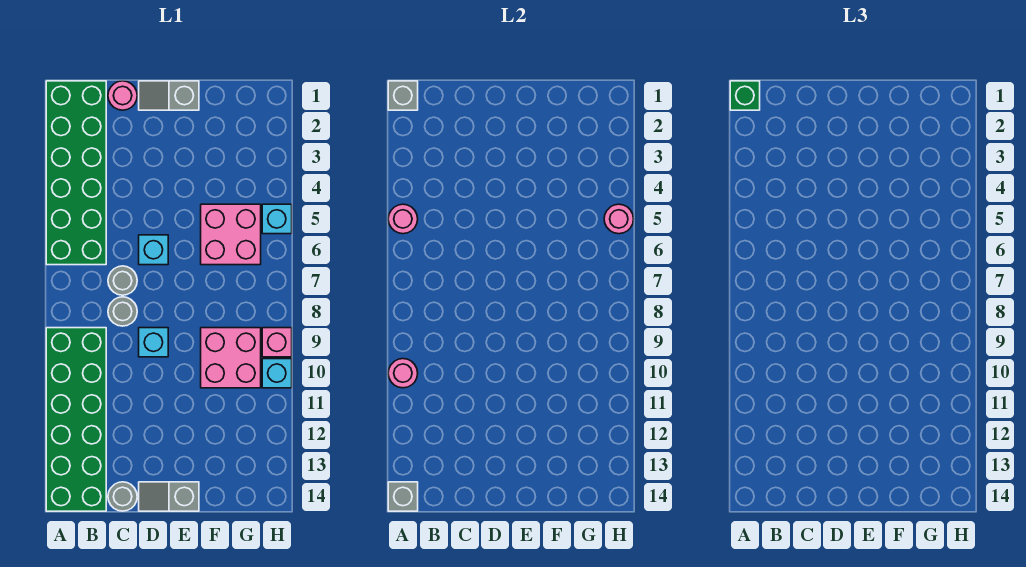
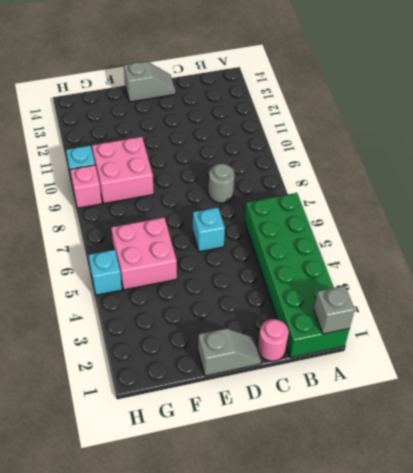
none -> green brick A9:B14 level 1
none -> grey round brick C7 level 1
none -> grey round brick C14 level 1

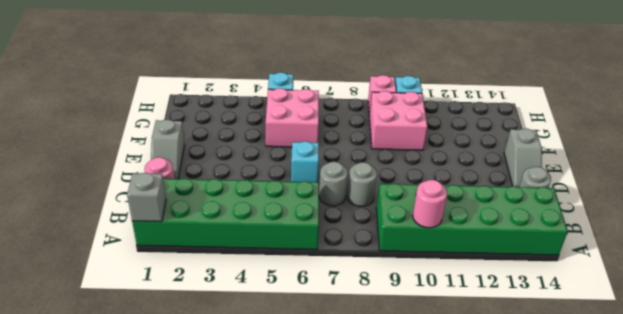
none -> cyan brick D9 level 1
none -> pink round brick A5 level 2
none -> grey brick A14 level 2

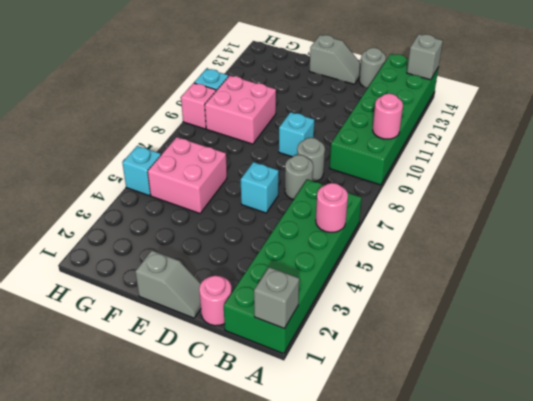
none -> pink round brick H5 level 2
none -> green brick A1 level 3

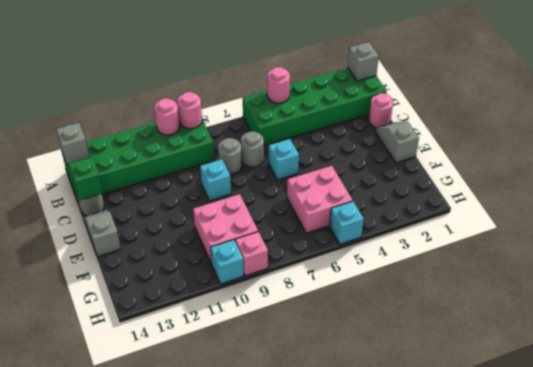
pink round brick A9 level 2 -> pink round brick H5 level 2
green brick C14 level 2 -> green brick A1 level 3

